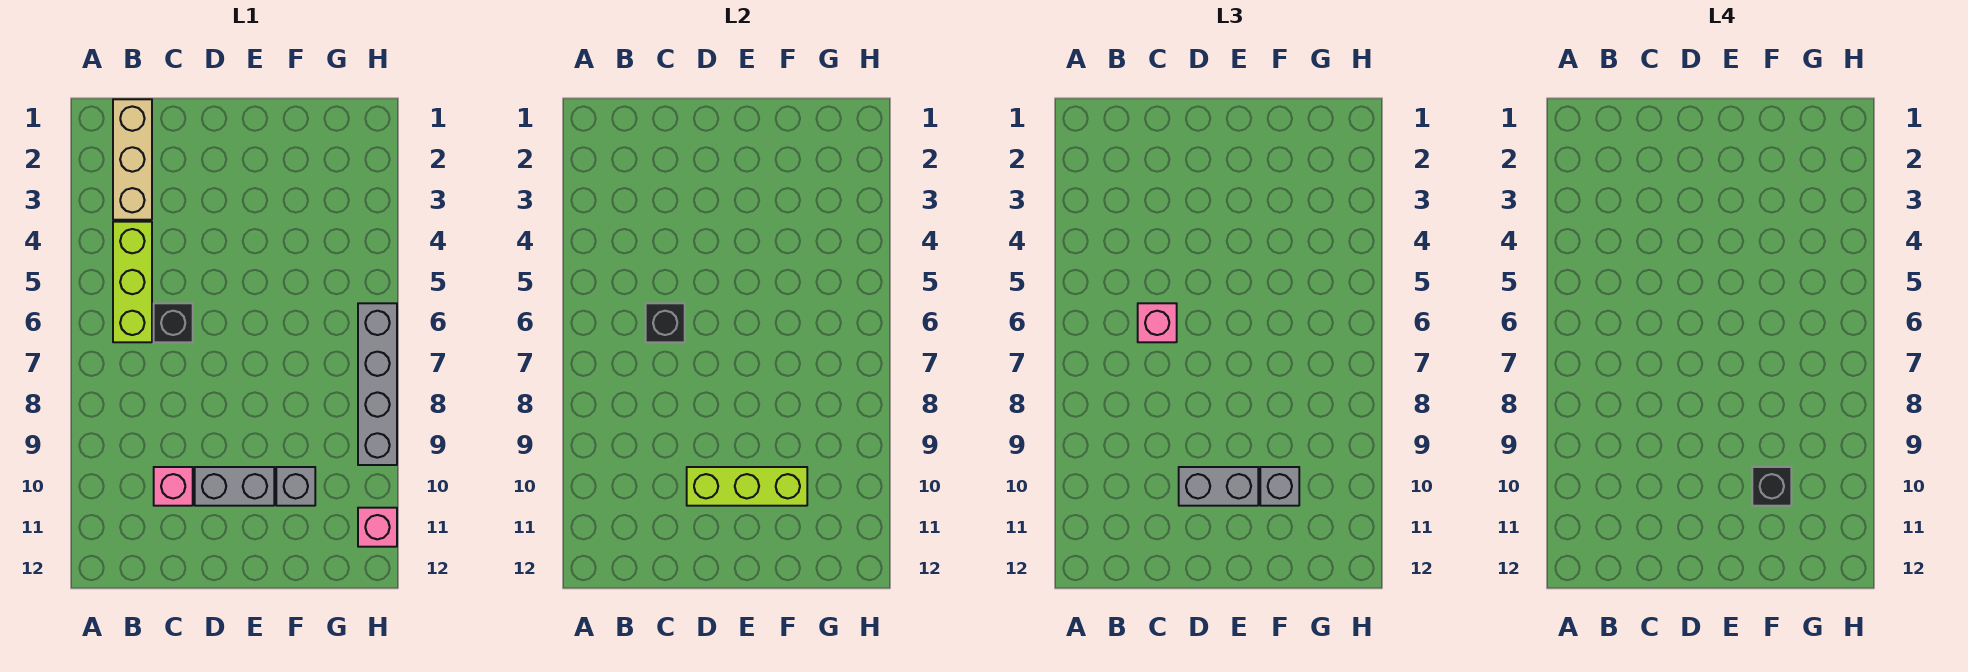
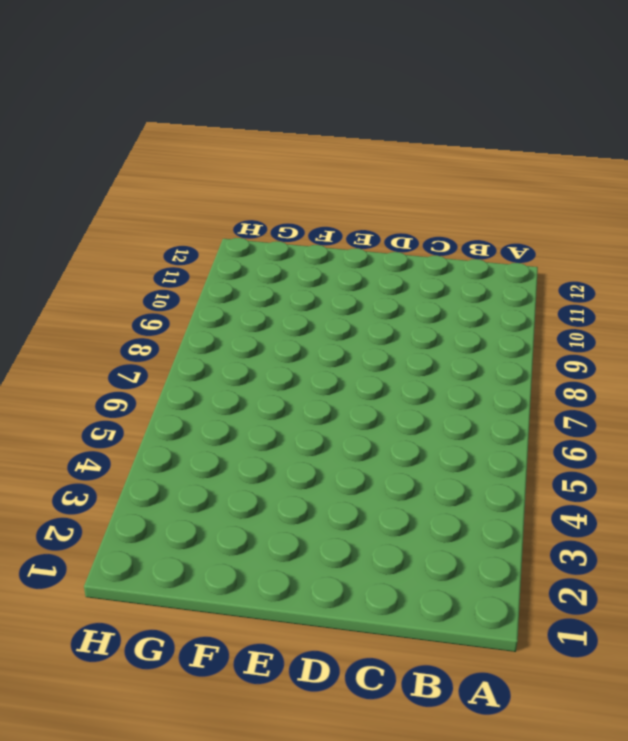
none -> tan brick B1:B3 level 1
none -> lime brick B4:B6 level 1
none -> black brick C6 level 1

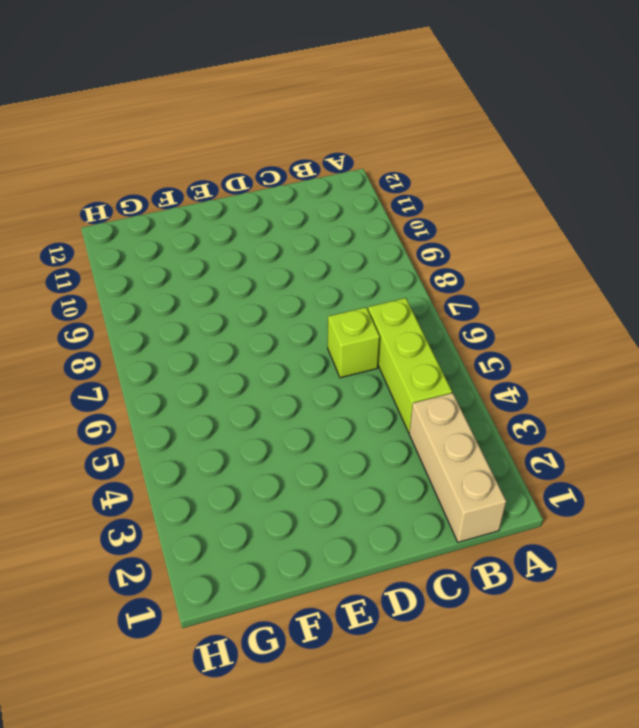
lime brick C6 level 1 -> black brick C6 level 1
none -> pink brick C10 level 1
none -> grey brick D10:E10 level 1
none -> grey brick F10 level 1

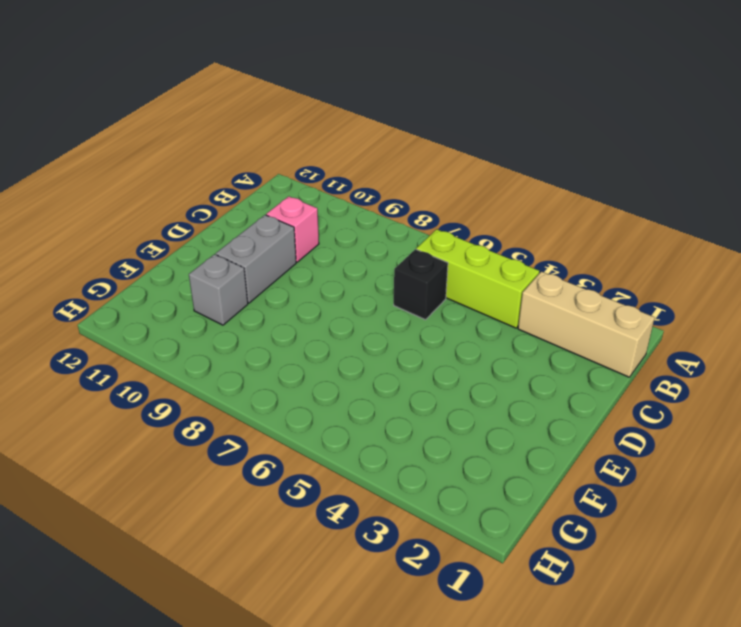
none -> grey brick H6:H9 level 1
none -> pink brick H11 level 1
none -> black brick C6 level 2

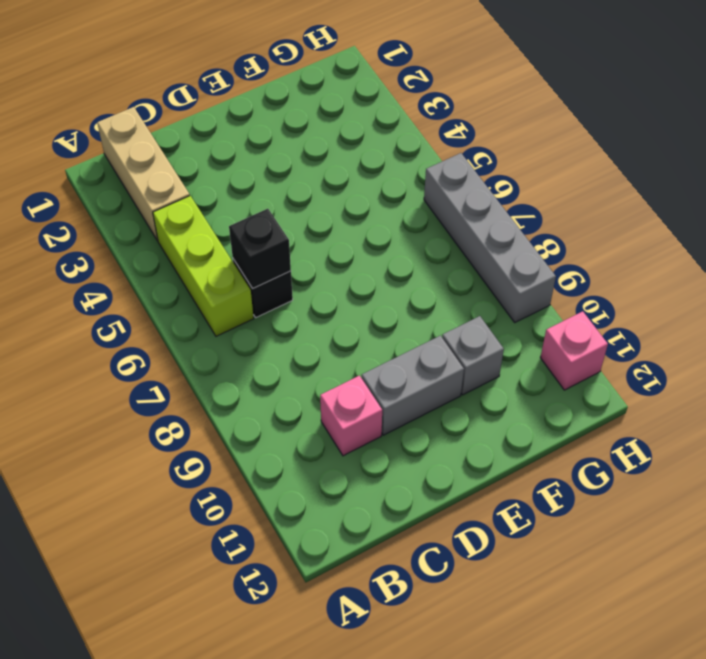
none -> lime brick D10:F10 level 2
none -> pink brick C6 level 3
none -> grey brick D10:E10 level 3

